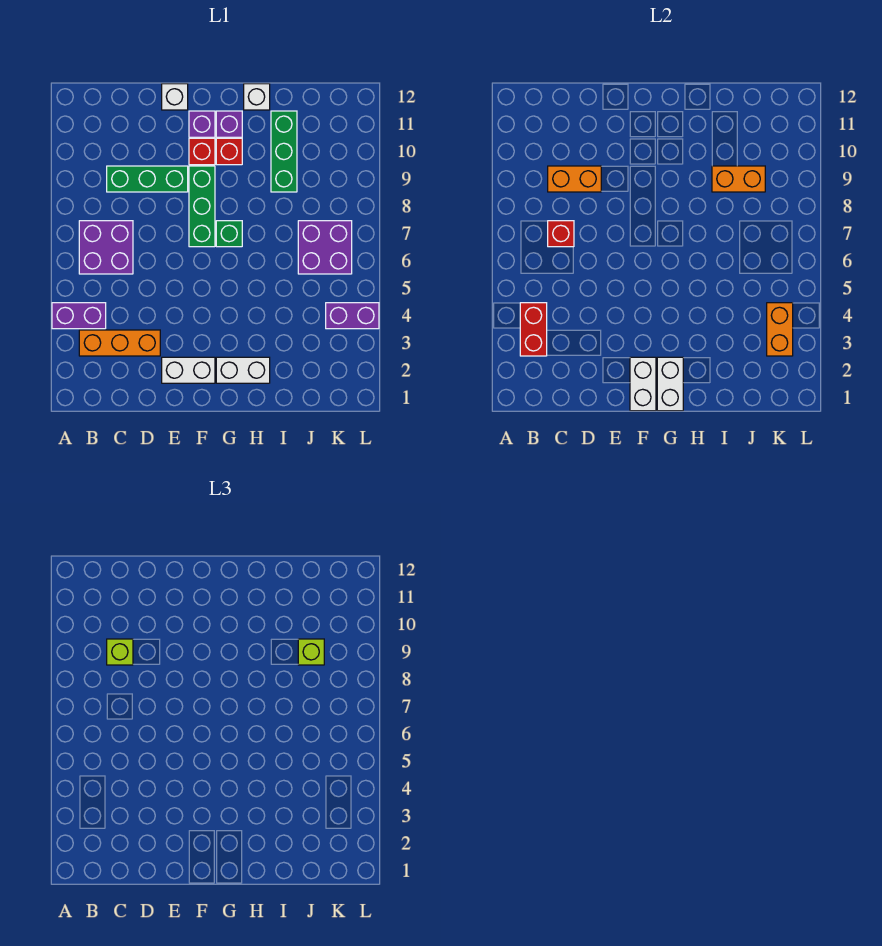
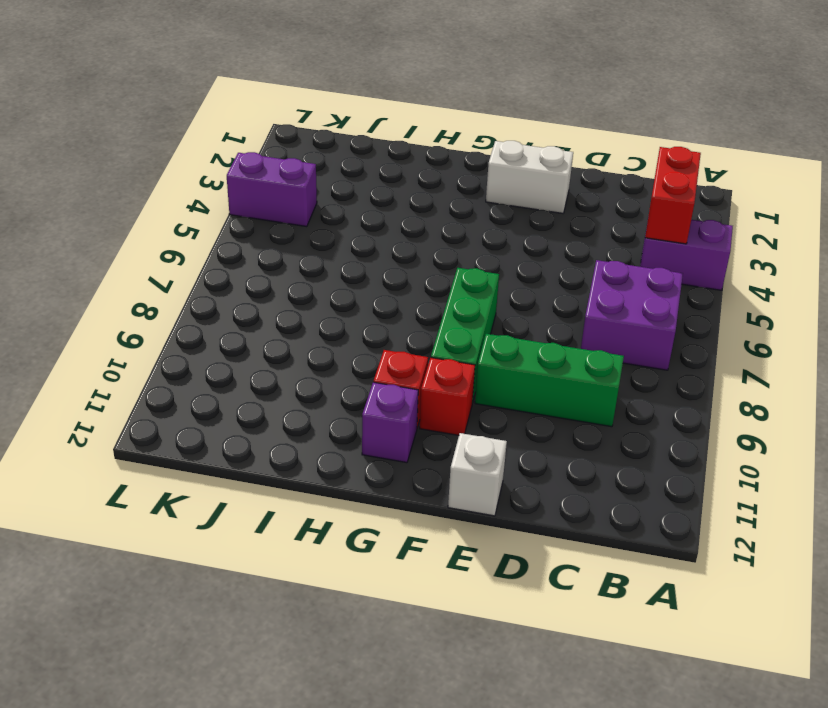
none -> orange brick B3:D3 level 1
none -> purple brick F11 level 1
none -> white brick G2:H2 level 1

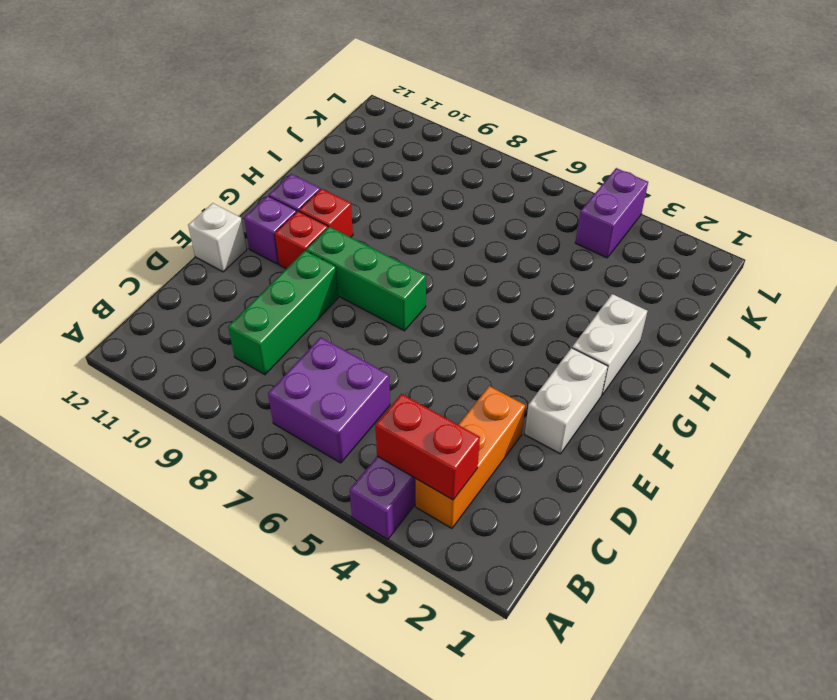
none -> green brick G7 level 1
none -> white brick H12 level 1
none -> green brick I9:I11 level 1

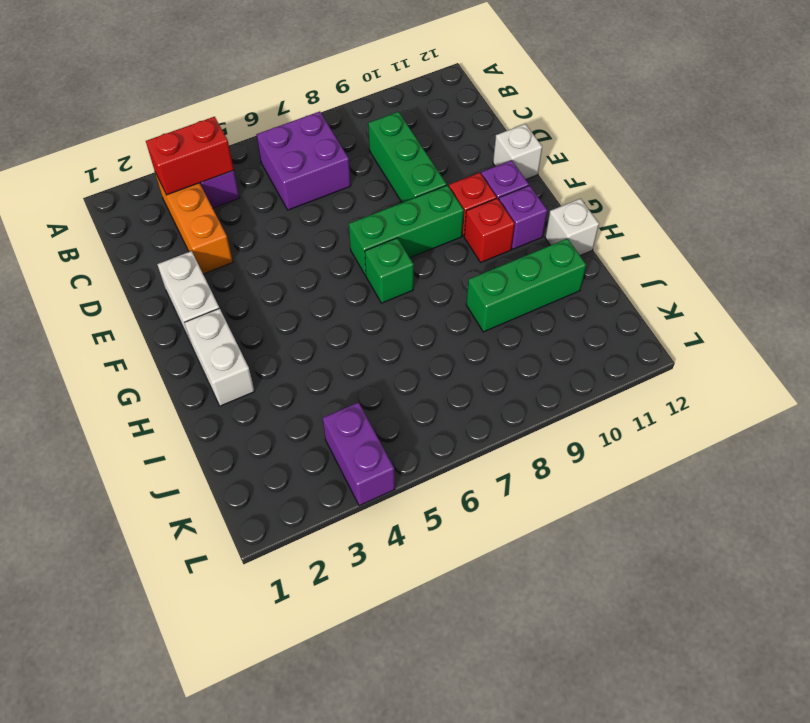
none -> purple brick J6:K7 level 1
none -> red brick C7 level 2
none -> orange brick C9:D9 level 2

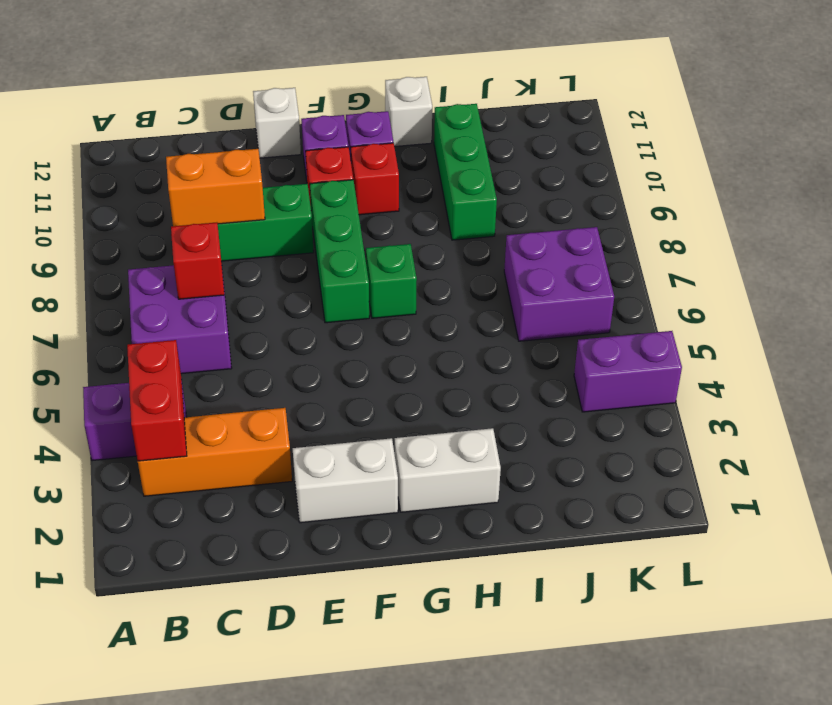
none -> white brick F1:F2 level 2
none -> white brick G1:G2 level 2
none -> orange brick I9:J9 level 2

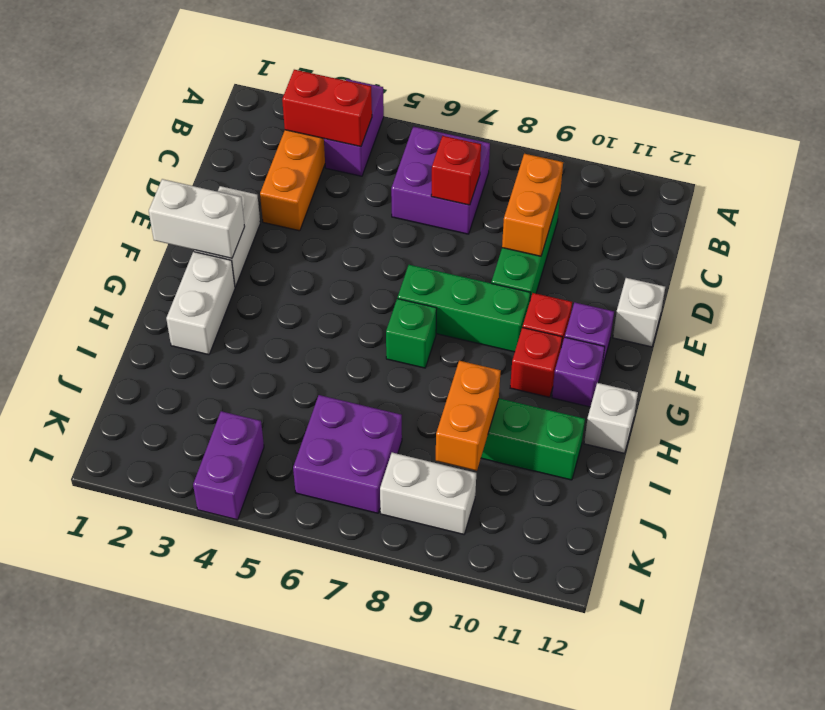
white brick K8:K9 level 1 -> white brick G1:G2 level 2
none -> orange brick K3:K4 level 2
none -> lime brick C9 level 3
none -> lime brick J9 level 3

